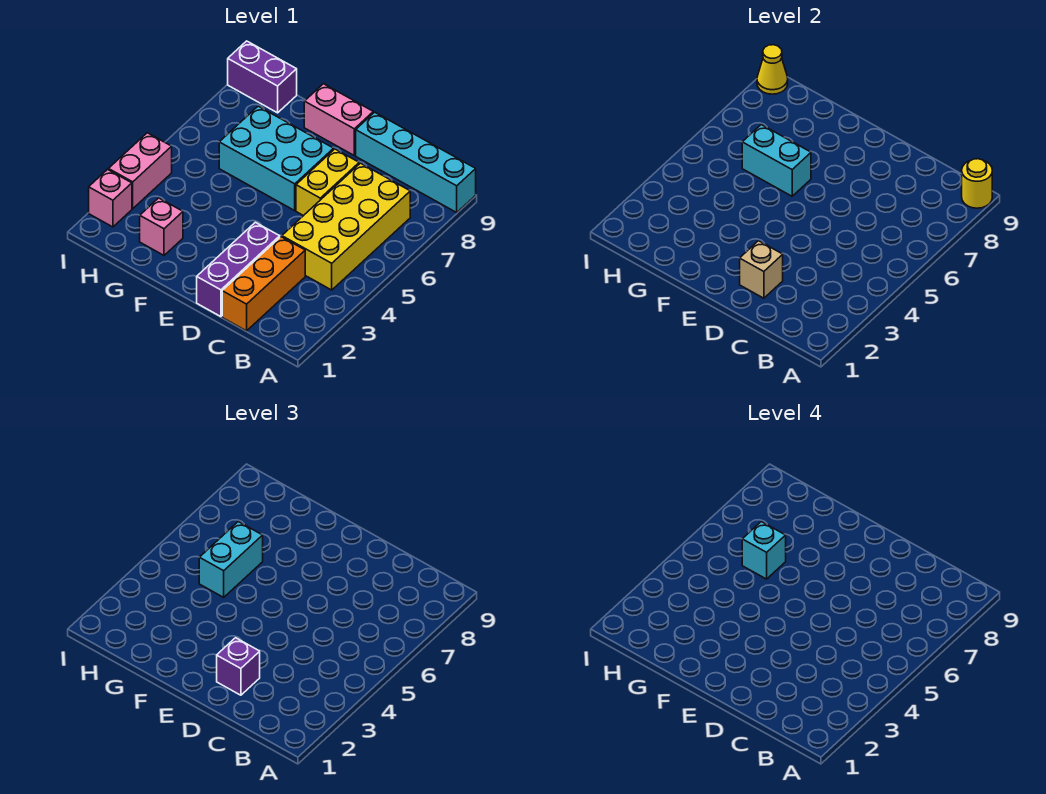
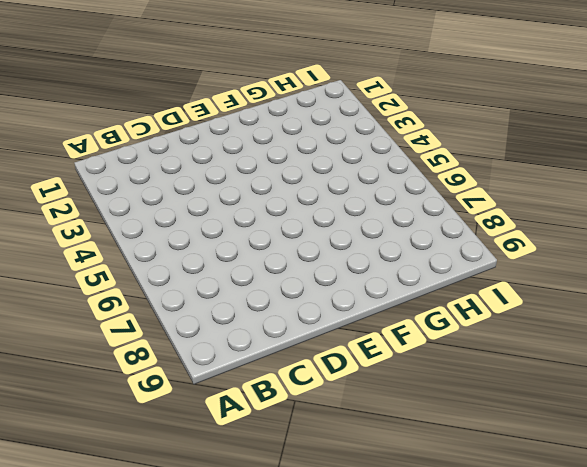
none -> cyan brick A9:D9 level 1
none -> yellow brick B4:C7 level 1
none -> orange brick C1:C3 level 1

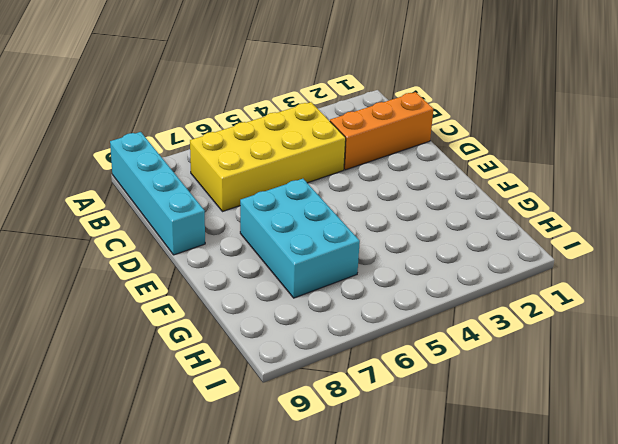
none -> purple brick D1:D3 level 1
none -> yellow brick D6:D7 level 1
none -> pink brick E9:F9 level 1

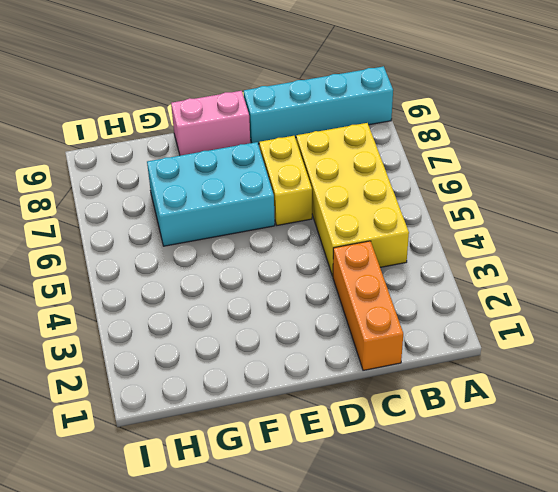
none -> purple brick D1:D3 level 1
none -> pink brick G2 level 1
none -> purple brick H9:I9 level 1

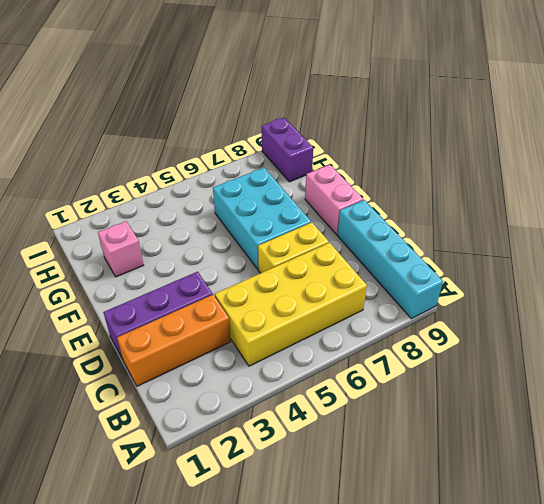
none -> pink brick I2 level 1
none -> pink brick I3:I4 level 1
none -> yellow round brick A9 level 2

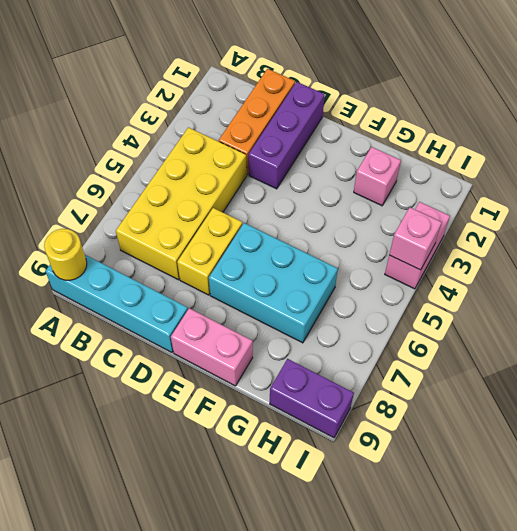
pink brick I4 level 2 -> pink brick I2 level 1
none -> tan brick D2 level 2
none -> cyan brick F6:G6 level 2
none -> yellow cone I9 level 2

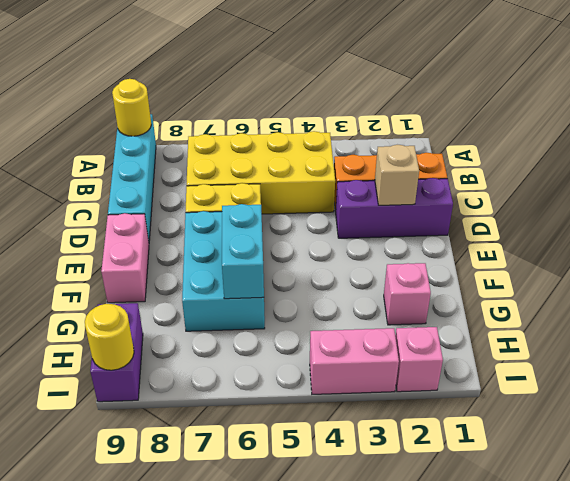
yellow round brick I9 level 2 -> yellow cone I9 level 2
none -> purple brick D2 level 3
none -> cyan brick G5:G6 level 3
none -> cyan brick G6 level 4

